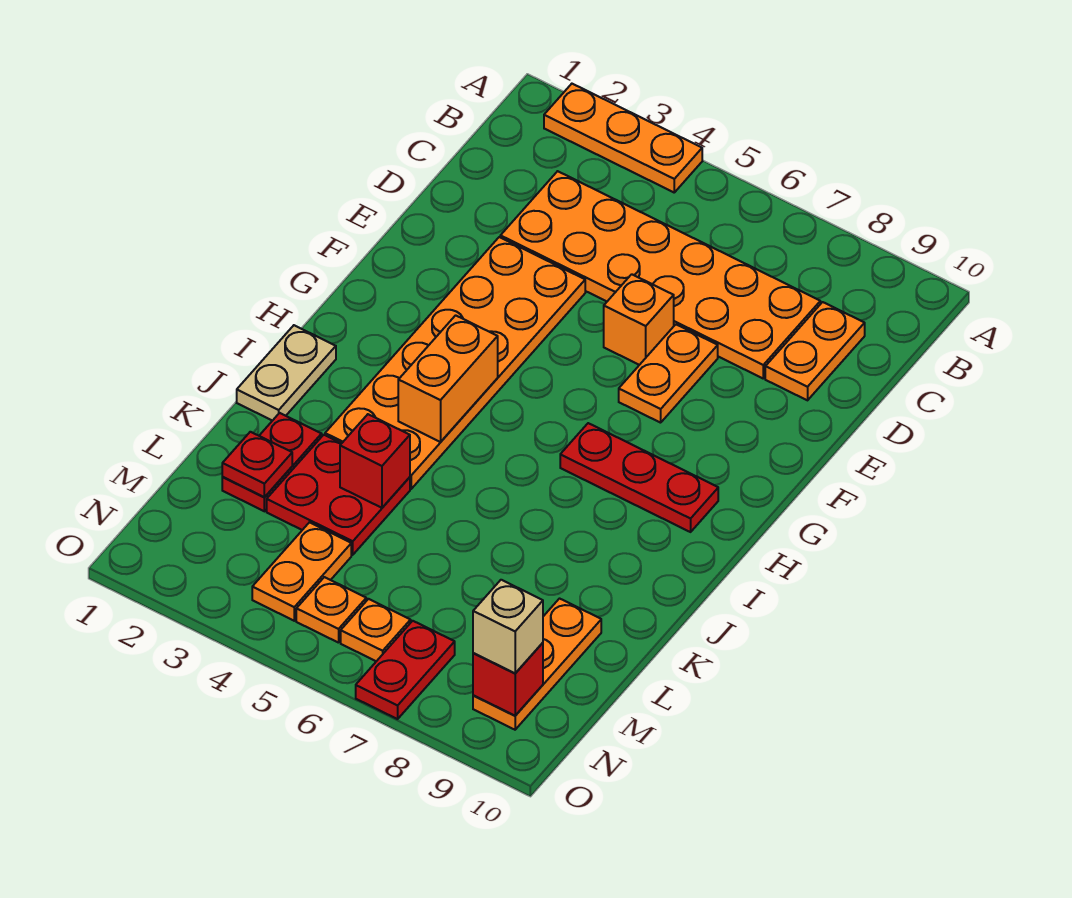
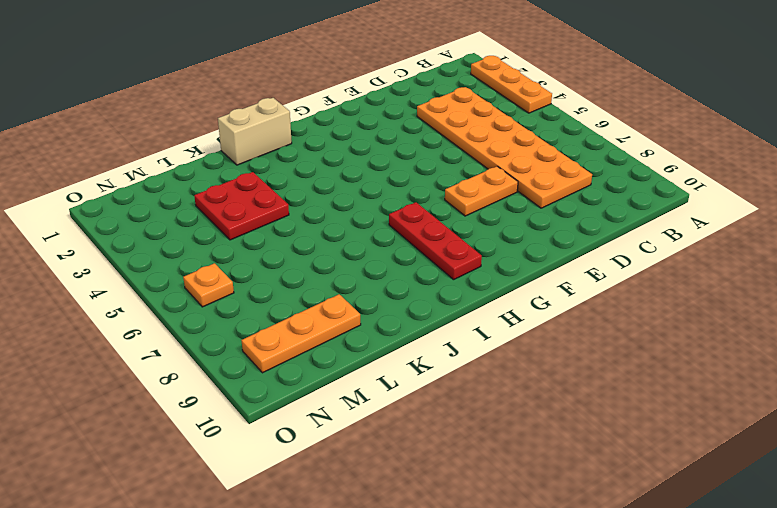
tan brick I1:J1 level 1 -> tan plate I1:J1 level 1
none -> orange plate C9:D9 level 1
none -> orange plate E3:J4 level 1
none -> orange brick E6 level 1

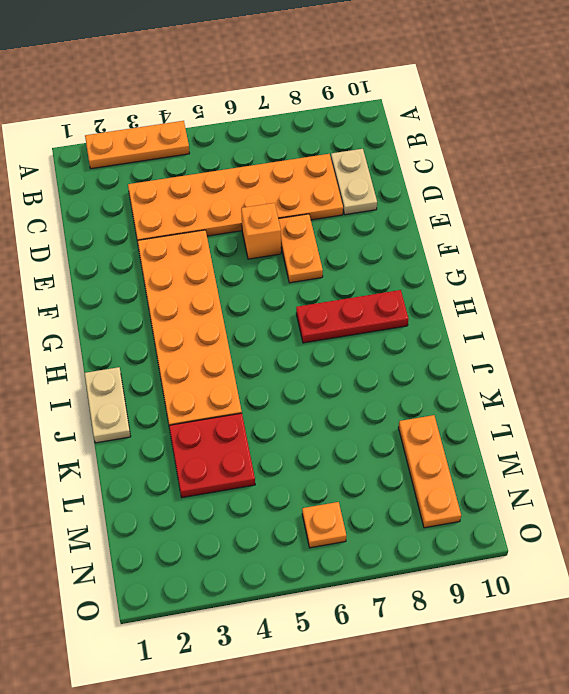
tan plate C9:D9 level 1 -> orange plate C9:D9 level 1
none -> red plate K2:L2 level 1
none -> orange plate M4:N4 level 1
none -> orange plate N5 level 1

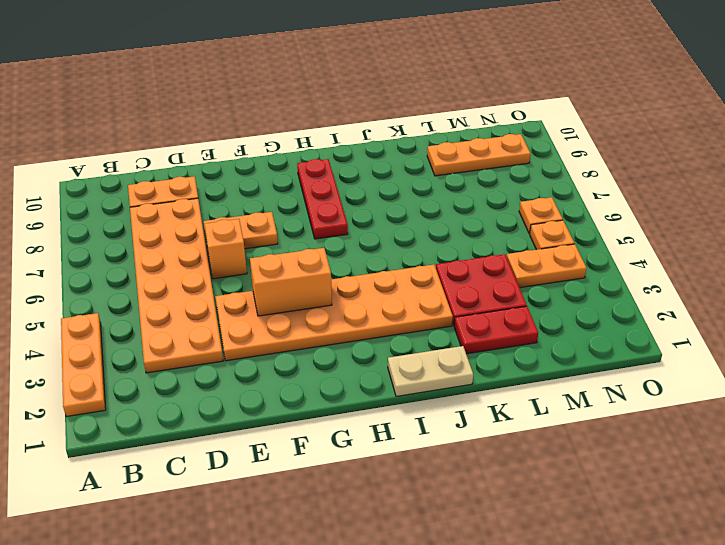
orange brick F4:G4 level 2 -> orange brick H4:I4 level 2
none -> red plate N7:O7 level 1
none -> red brick K4 level 2
none -> red plate L2 level 2

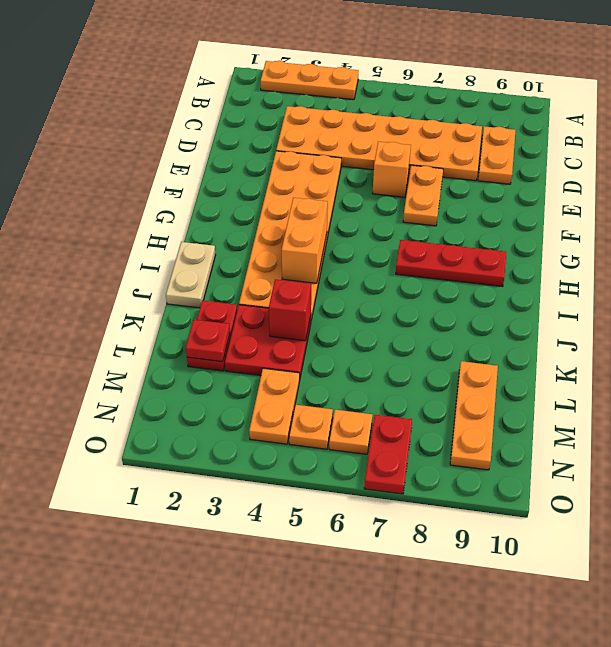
none -> red brick N9 level 2
none -> tan brick N9 level 3

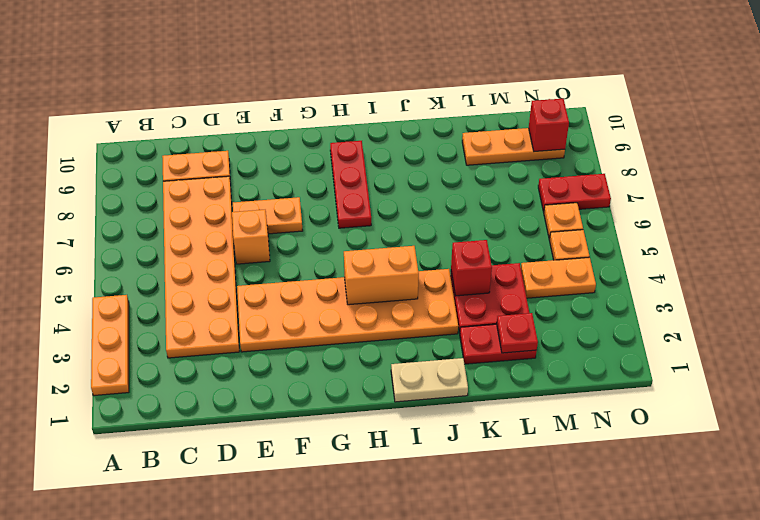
none -> tan brick N9 level 3

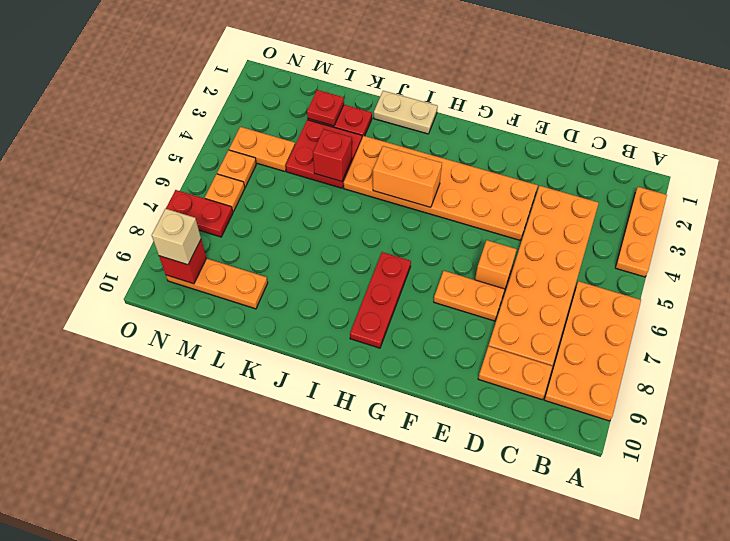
orange plate A6:B9 level 1 -> none

